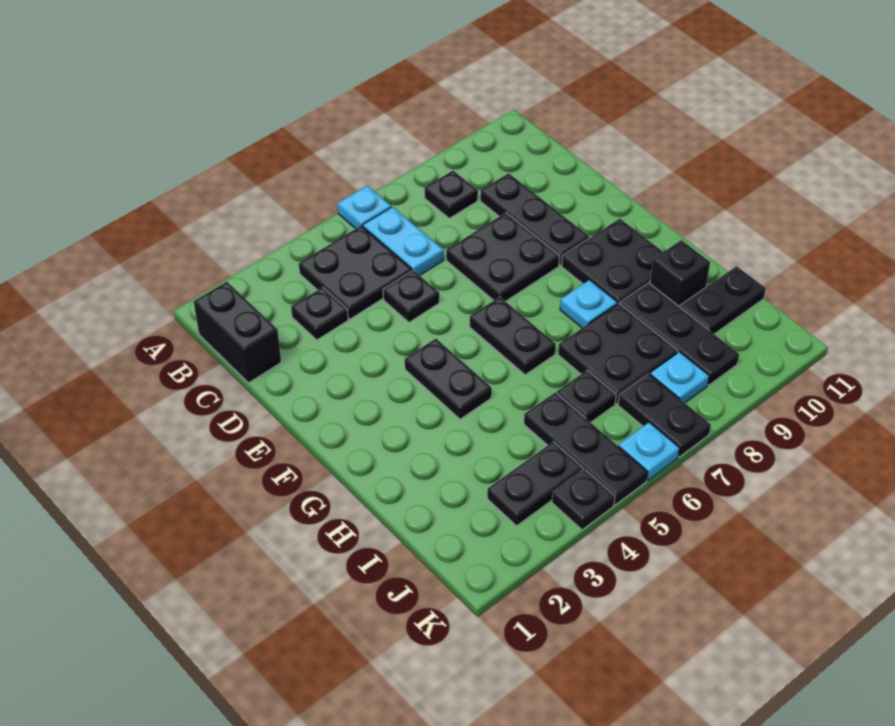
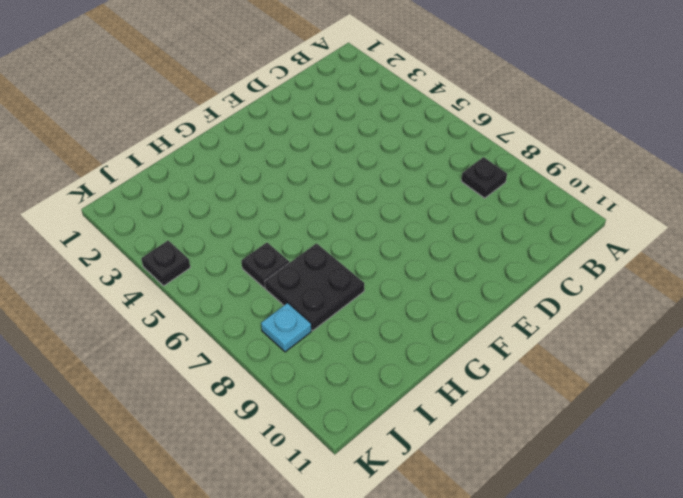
none -> cyan plate A6 level 1
none -> black brick B1:C1 level 1
none -> black plate B4:C5 level 1

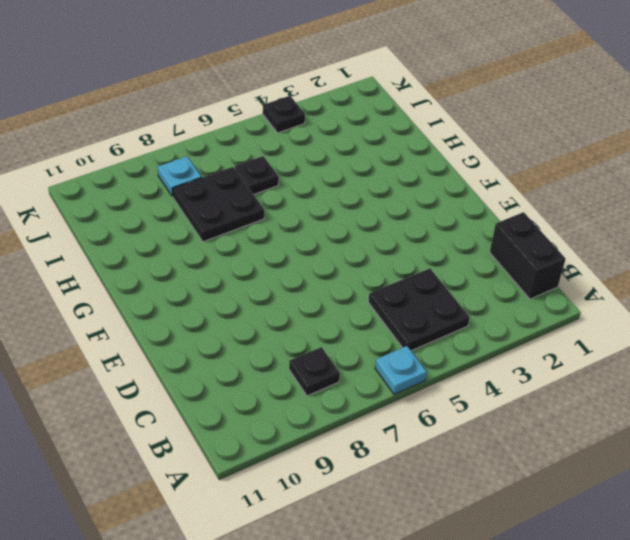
none -> cyan plate B6:C6 level 1
none -> black plate C3 level 1
none -> black plate C9:E9 level 1

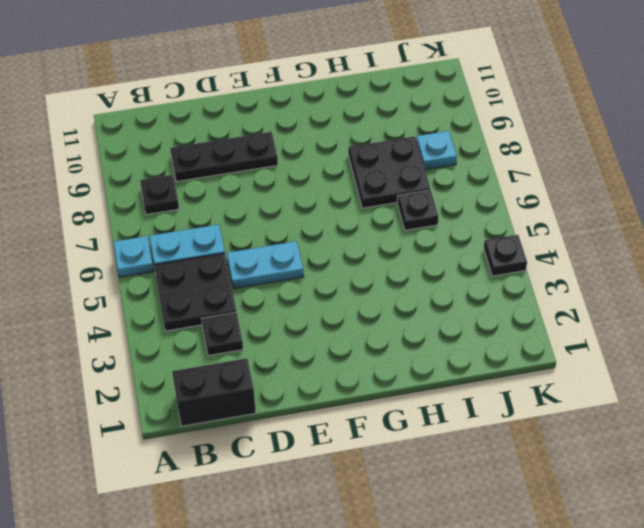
cyan plate D5:E5 level 1 -> black plate D5 level 1
none -> black plate D7:E8 level 1
none -> black plate F4:G4 level 1
none -> black plate F6:G6 level 1

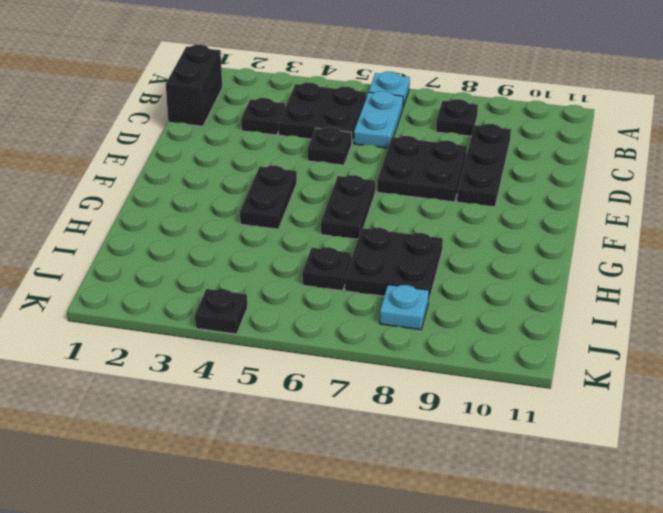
none -> black plate F9:G10 level 1
none -> cyan plate G8 level 1
none -> black plate H9:J9 level 1

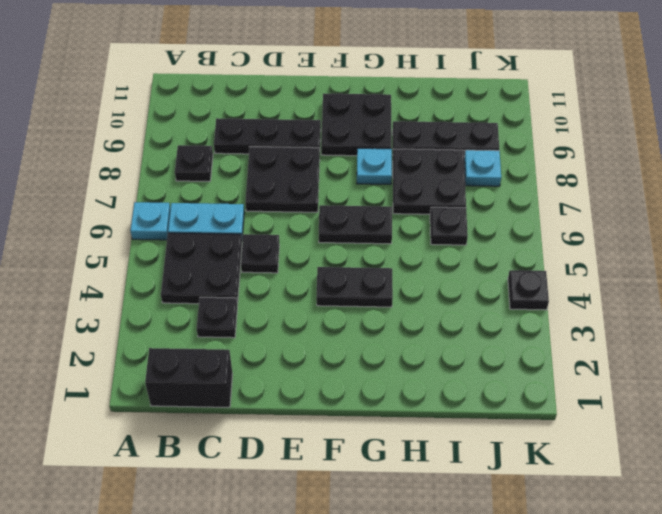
none -> black brick H10 level 1
none -> black plate I5:K5 level 1
none -> black plate I10:I11 level 1

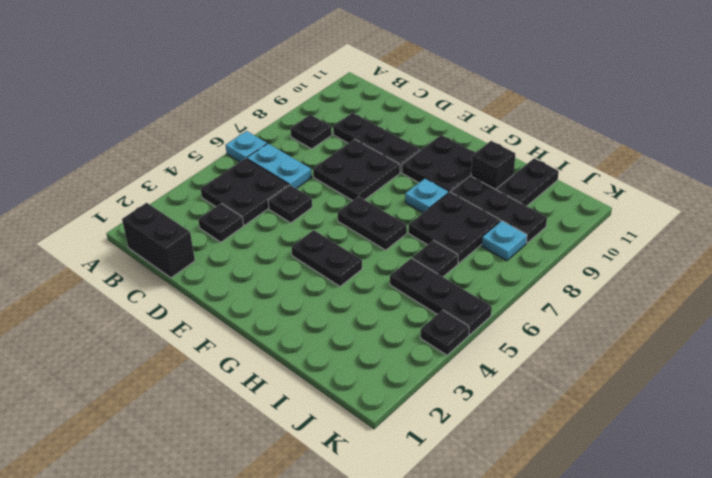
none -> black plate J3:J4 level 1
none -> black plate J7:K7 level 1
none -> cyan plate K6 level 1

